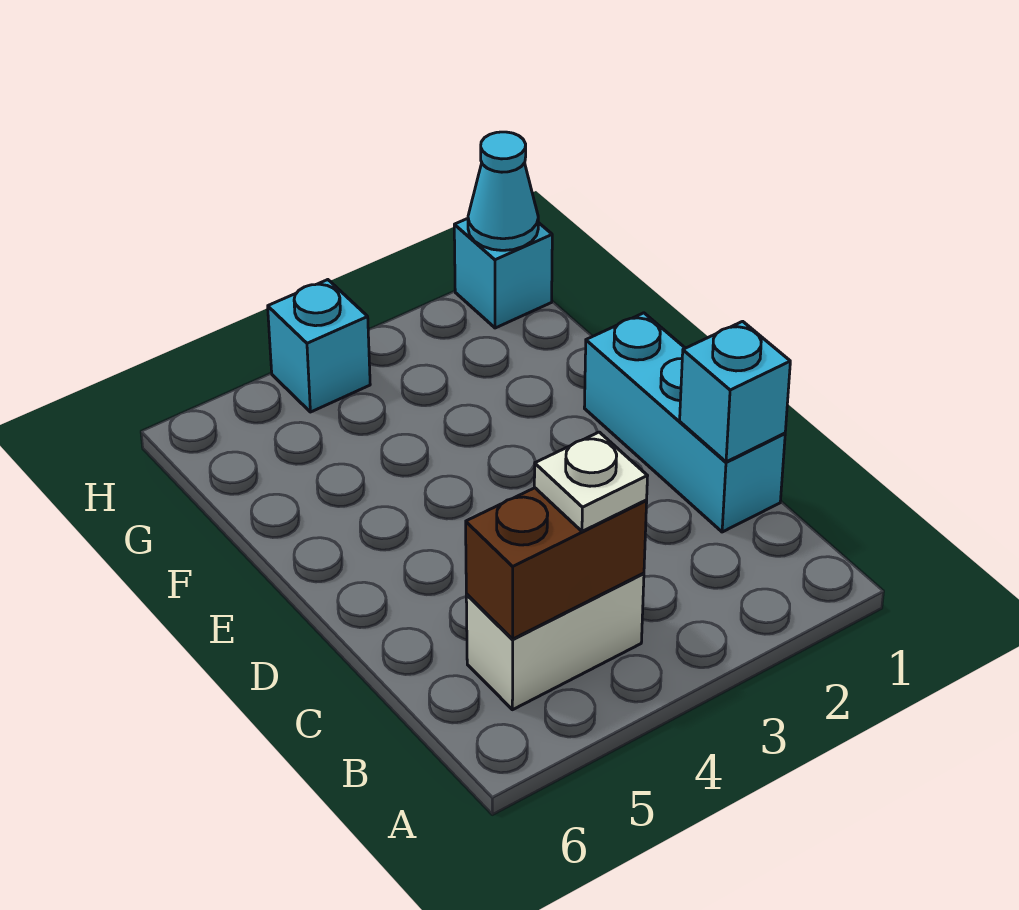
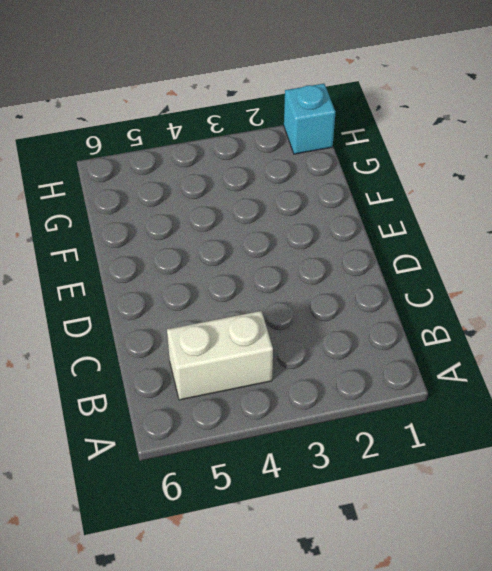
none -> cyan brick C1:E1 level 1
none -> cyan brick H4 level 1

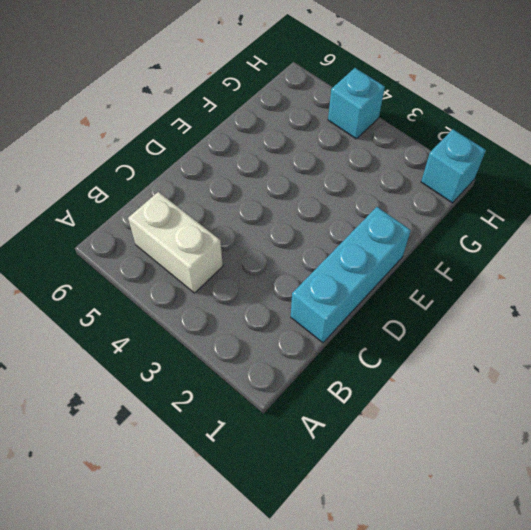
none -> brown brick B4:B5 level 2
none -> cyan brick C1 level 2

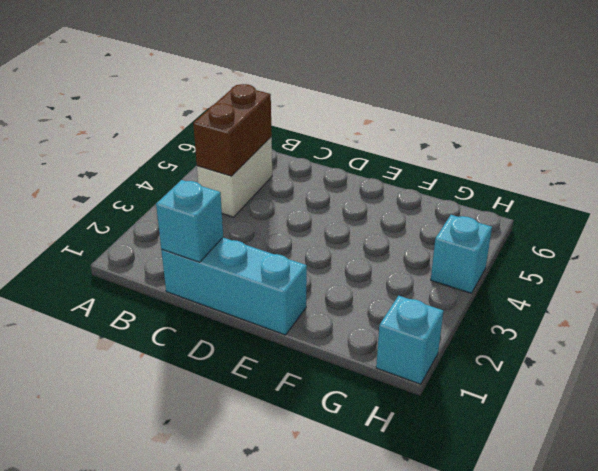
none -> cyan cone H1 level 2
none -> white plate B4 level 3

